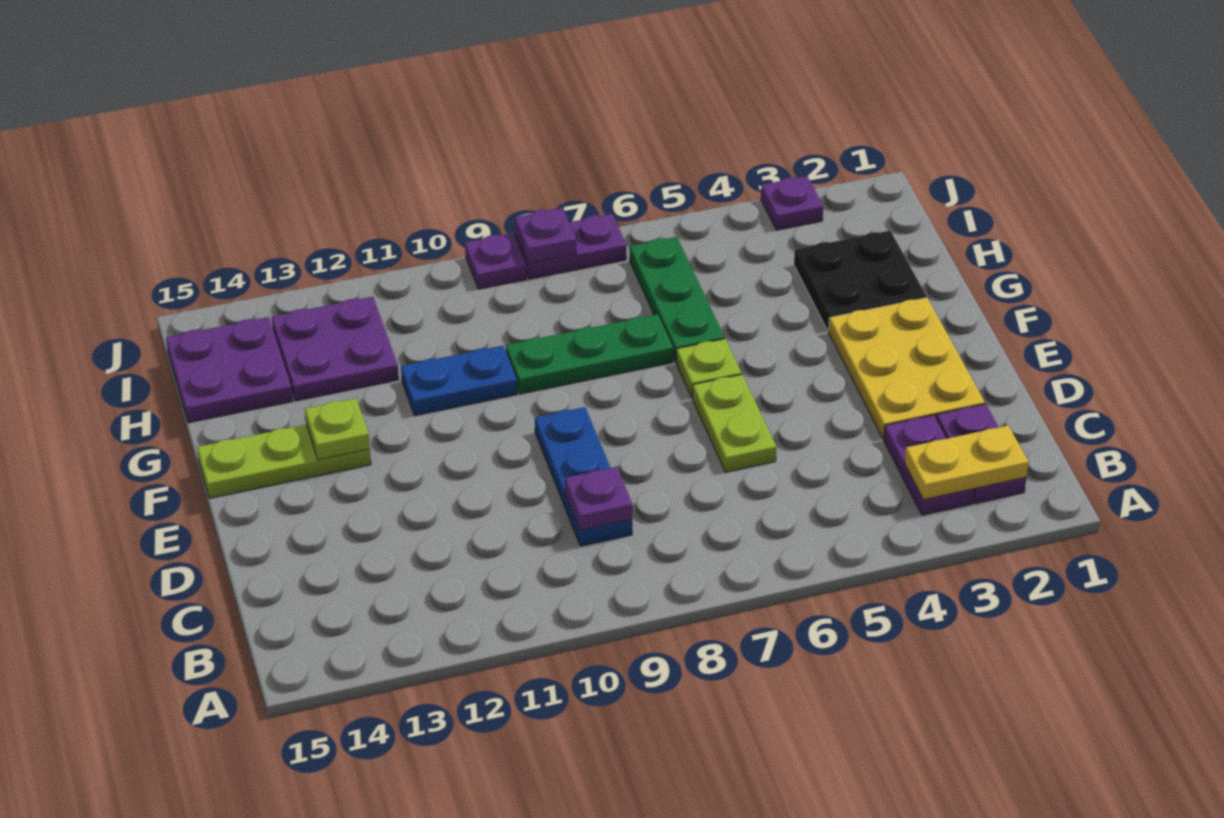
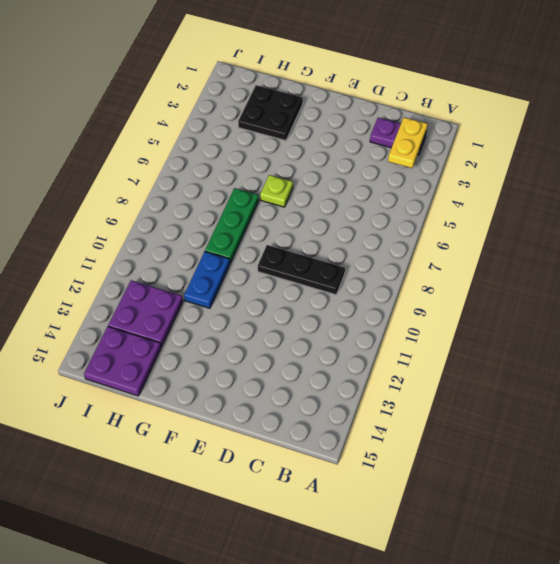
black plate C9:E9 level 1 -> blue plate C9:E9 level 1
none -> purple plate B3:C3 level 1
none -> yellow plate D2:F3 level 1
none -> lime plate D6:E6 level 1

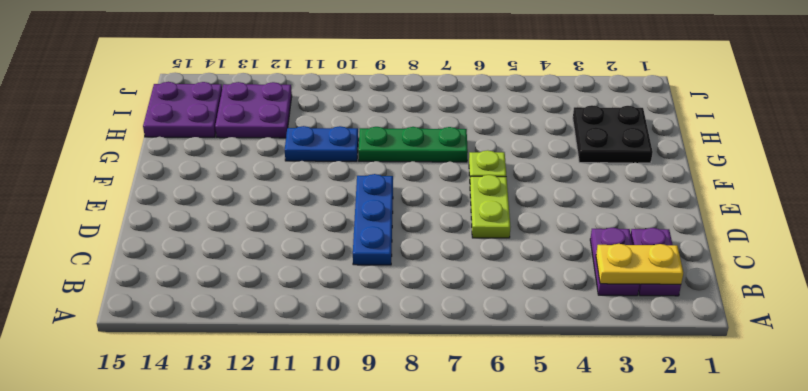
none -> yellow plate D2:F3 level 1
none -> lime plate F13:F15 level 1
none -> green plate G6:I6 level 1

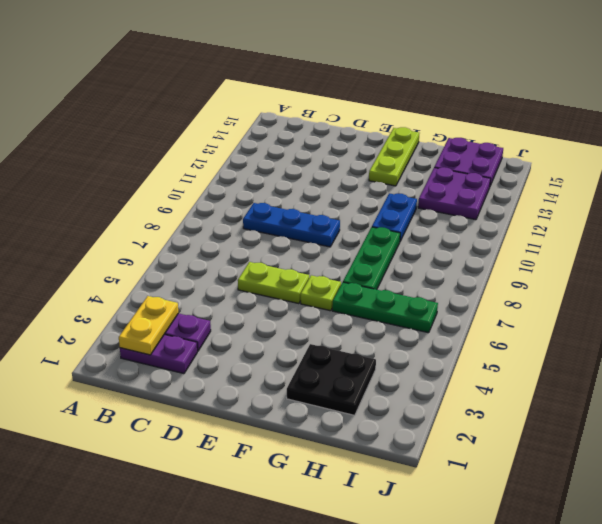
none -> yellow plate D2:F3 level 1
none -> purple plate J3 level 1
none -> purple plate J7:J8 level 1

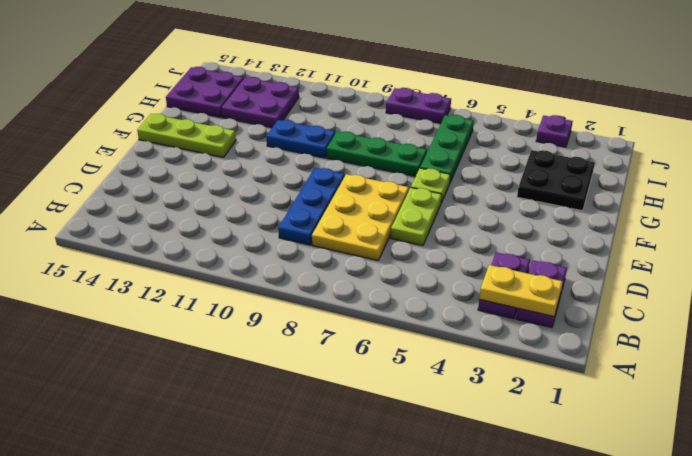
yellow plate C7:E8 level 1 -> yellow plate D2:F3 level 1
none -> purple plate J9 level 1
none -> purple plate C9 level 2
none -> lime plate F13 level 2

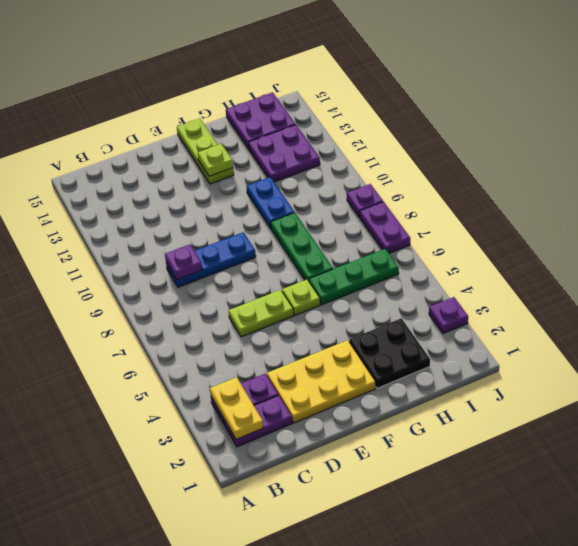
none -> purple plate J8 level 2

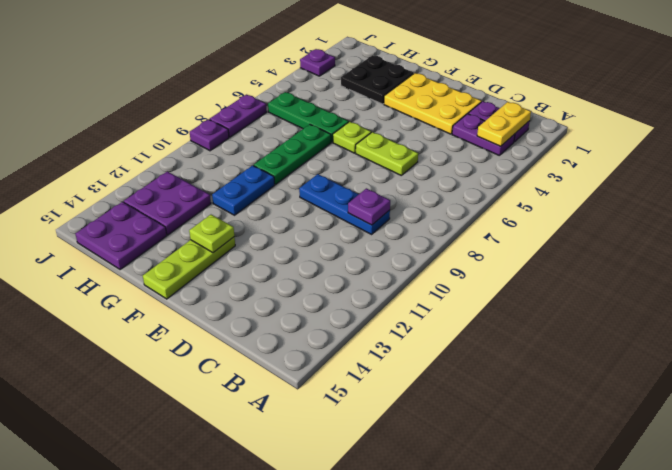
none -> purple plate J8 level 2

